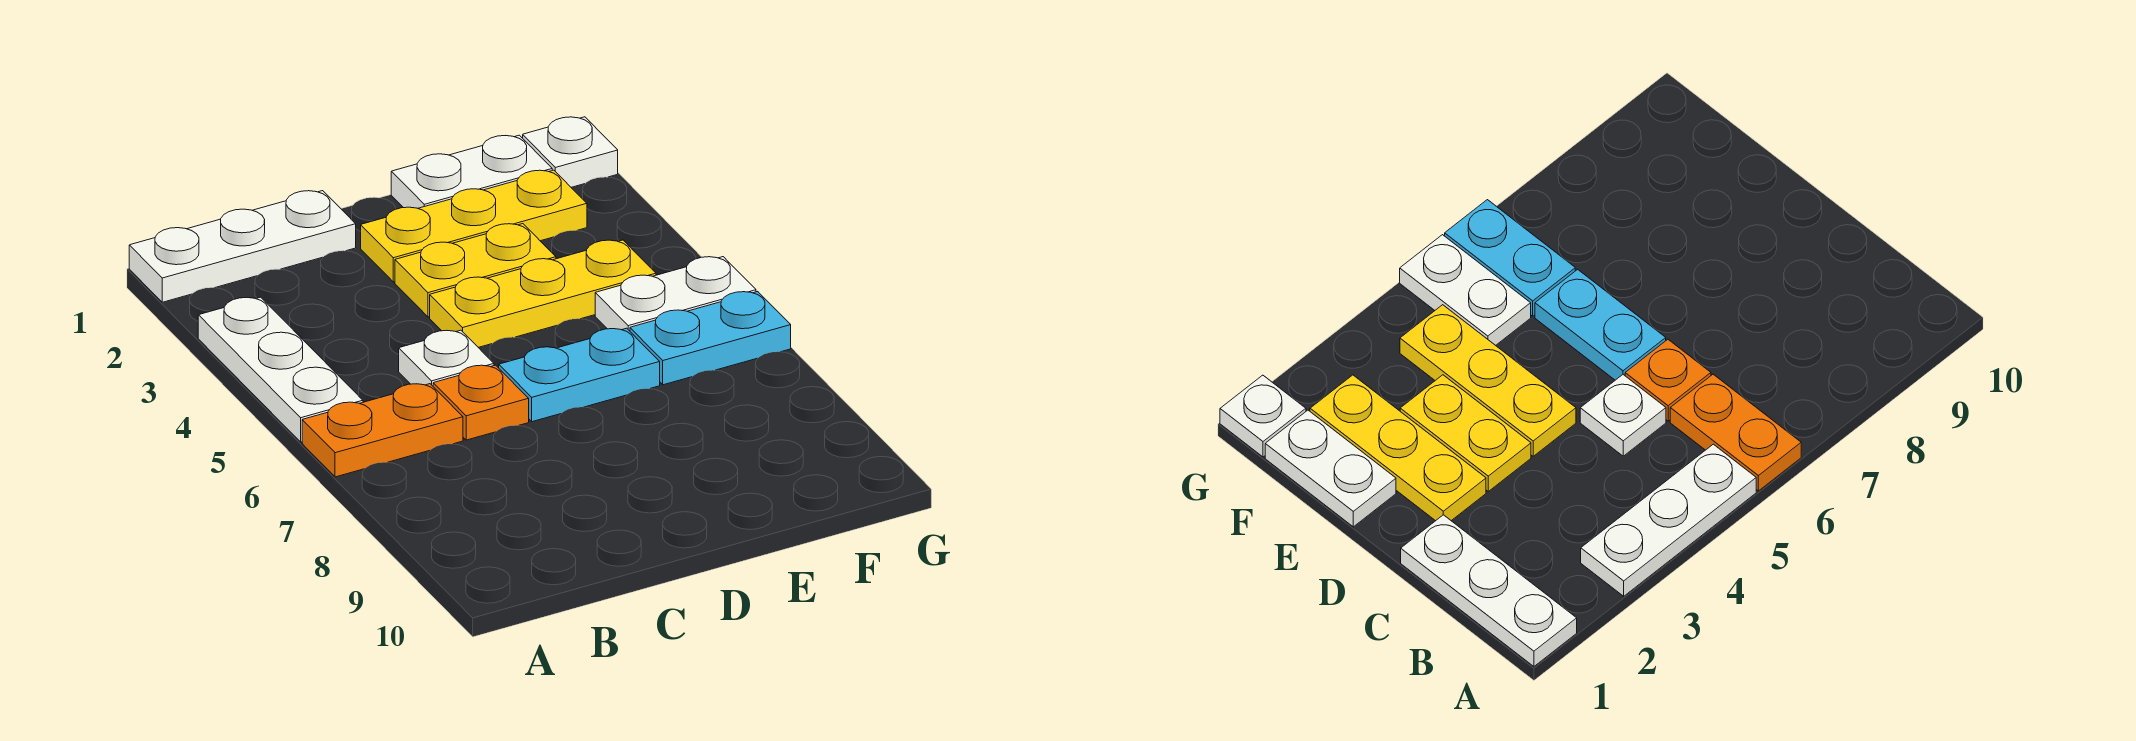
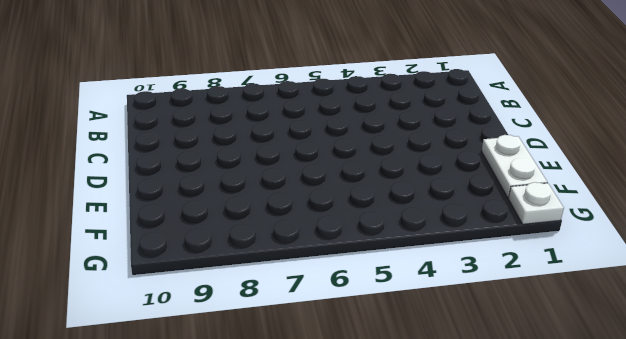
none -> white plate A1:C1 level 1
none -> white plate A3:A5 level 1
none -> orange plate A6:B6 level 1

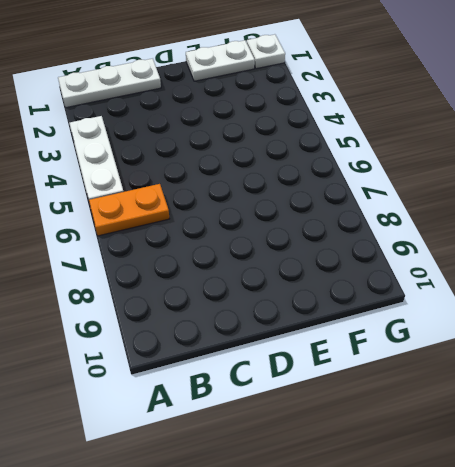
none -> white plate C5 level 1
none -> orange plate C6 level 1
none -> yellow plate D2:F2 level 1

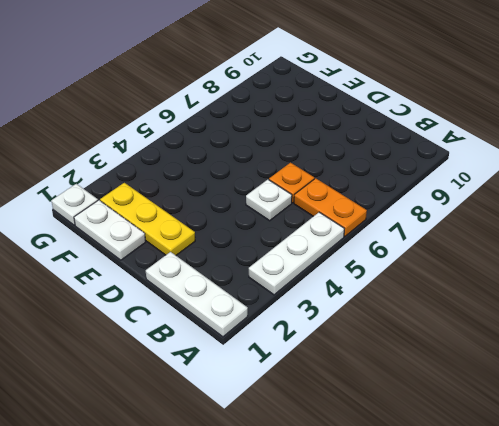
none -> yellow plate D3:E3 level 1
none -> yellow plate D4:F4 level 1
none -> cyan plate D6:E6 level 1

